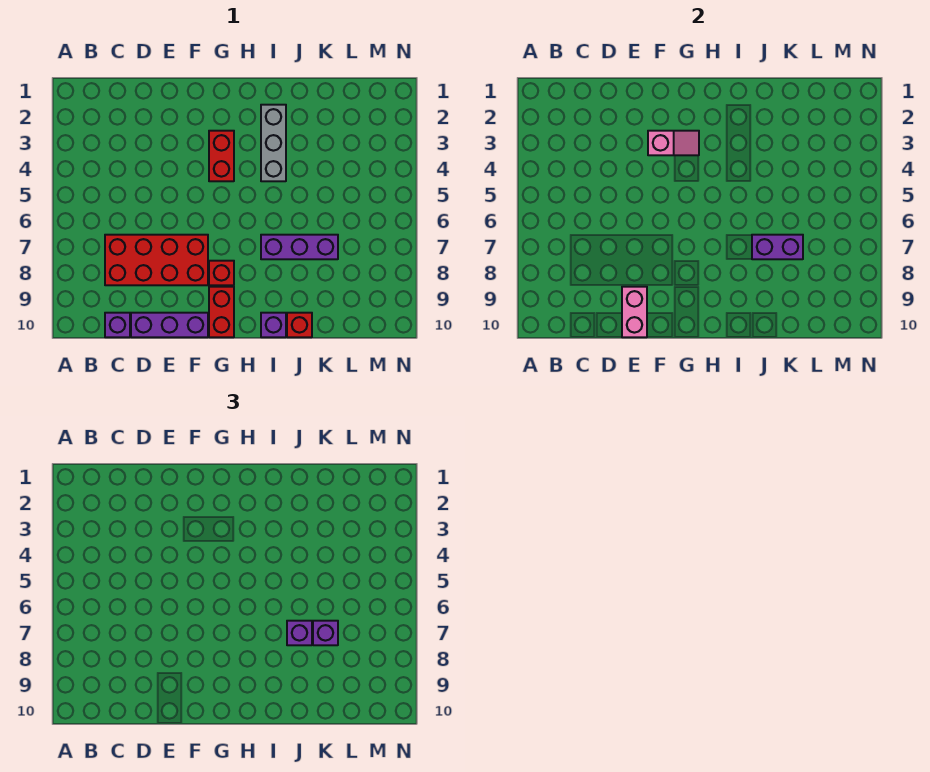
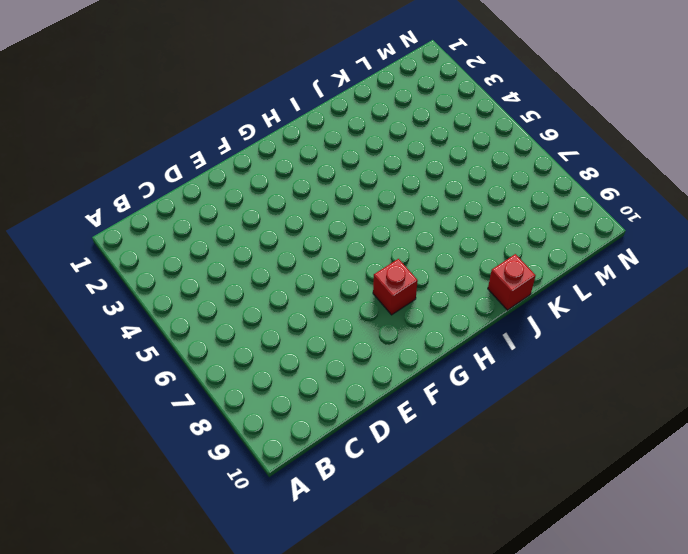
none -> red brick C7:F8 level 1
none -> purple brick C10 level 1
none -> purple brick D10:F10 level 1

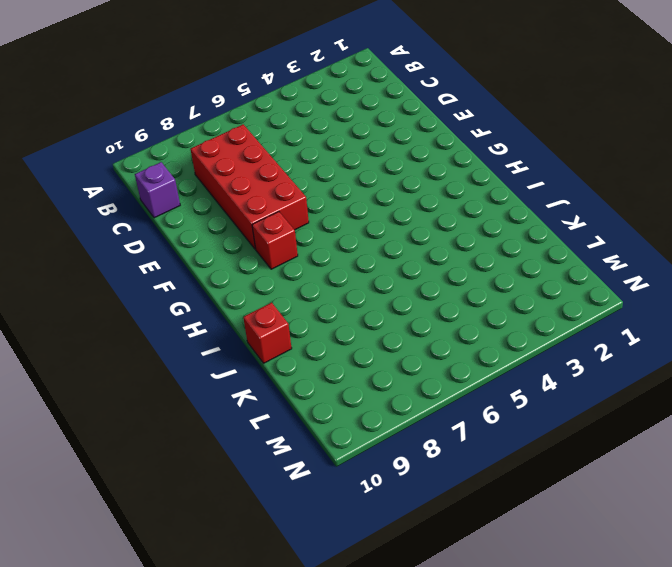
none -> purple brick D10:F10 level 1
none -> red brick G3:G4 level 1
none -> red brick G9:G10 level 1

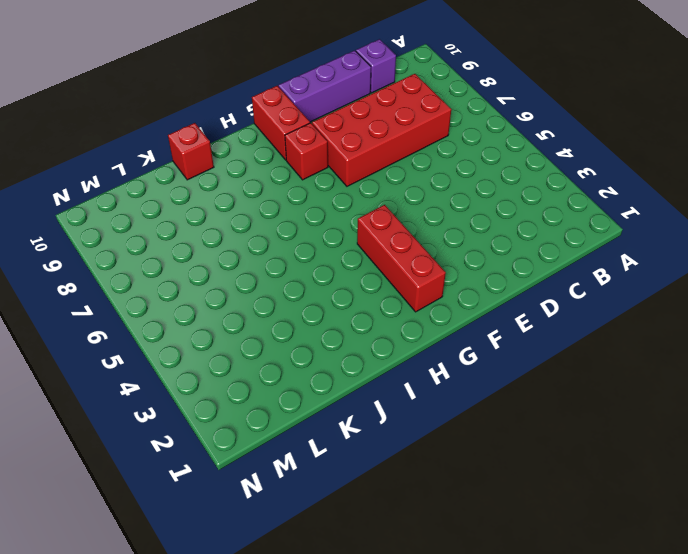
red brick G2:G4 level 1 -> red brick G3:G4 level 1
none -> grey brick I2:I4 level 1
none -> purple brick I7:K7 level 1
none -> purple brick I10 level 1

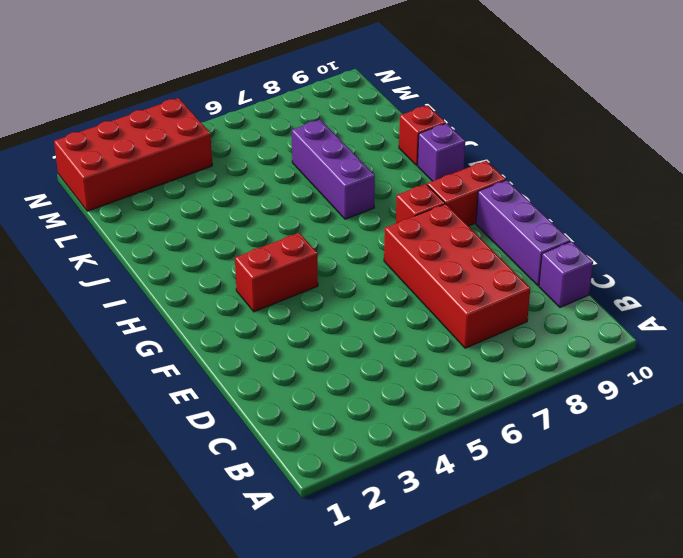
red brick M1:N4 level 1 -> none
none -> grey brick I2:I4 level 1
none -> pink brick E9:E10 level 2
none -> pink slope F3:G3 level 2 top F

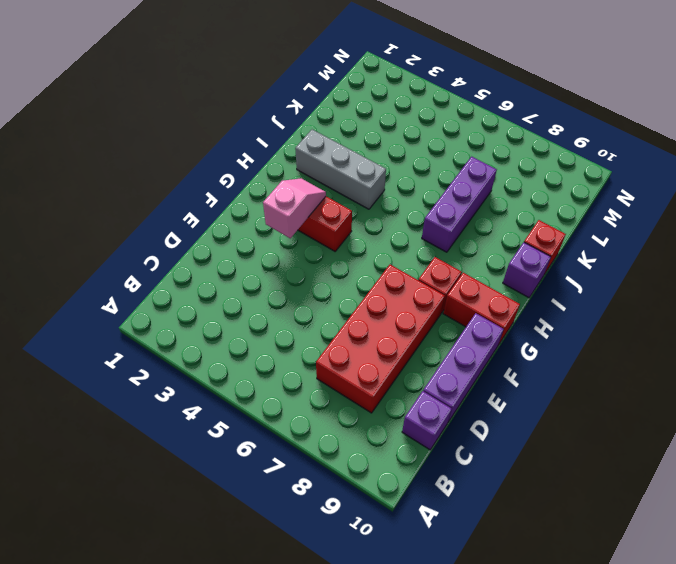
none -> pink brick E9:E10 level 2
none -> purple brick J7:K7 level 2
none -> purple brick J7 level 3

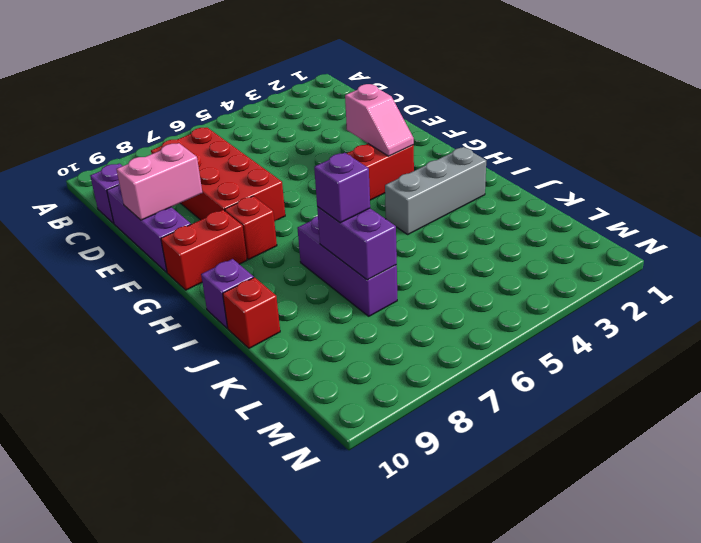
none -> purple brick K7 level 3

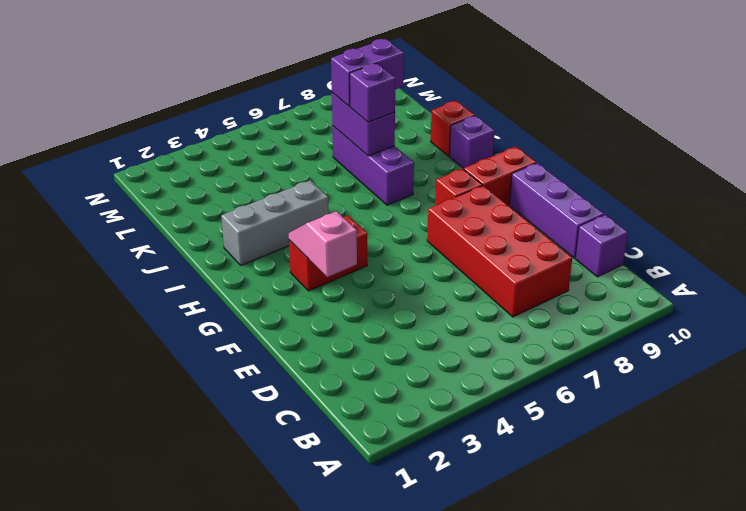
purple brick K7:K8 level 3 -> purple brick K7 level 3
none -> pink brick E9:E10 level 2

